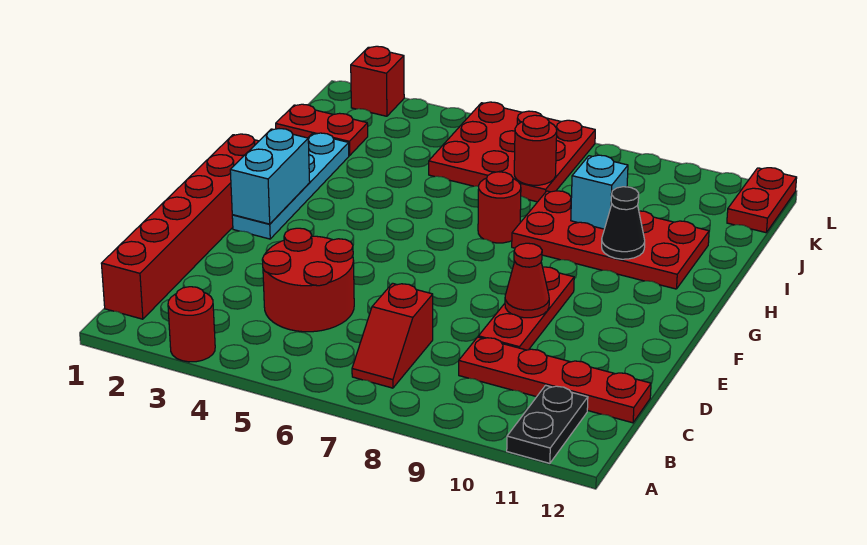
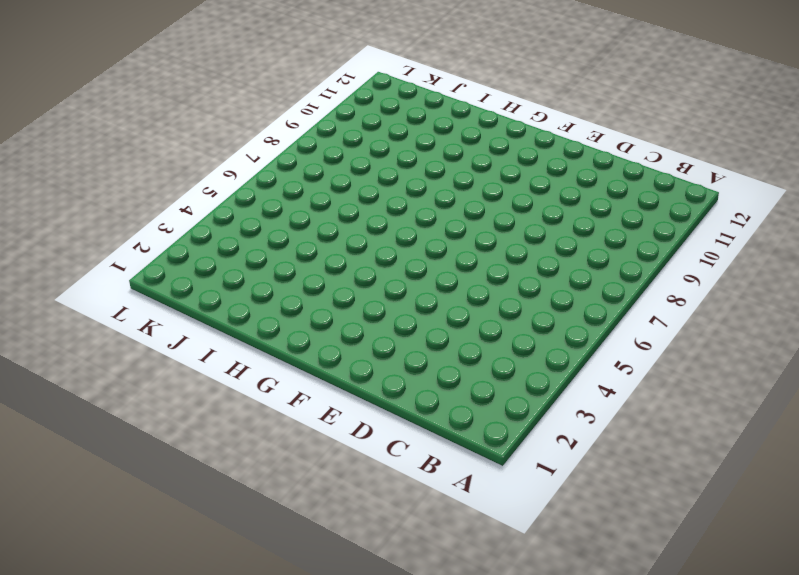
none -> red round brick A3 level 1
none -> black plate A11:B11 level 1
none -> red brick B1:G1 level 1

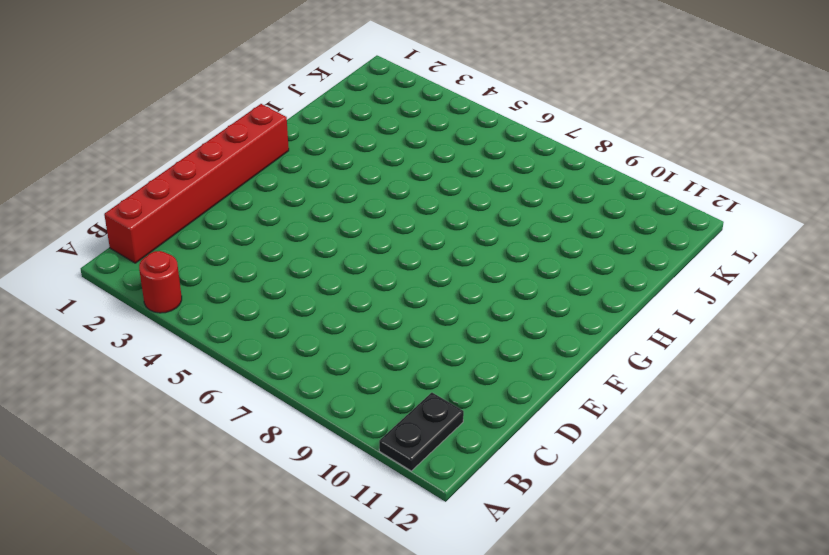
none -> red slope B7:C7 level 1 top C
none -> red round brick C4:D5 level 1
none -> red plate C9:C12 level 1

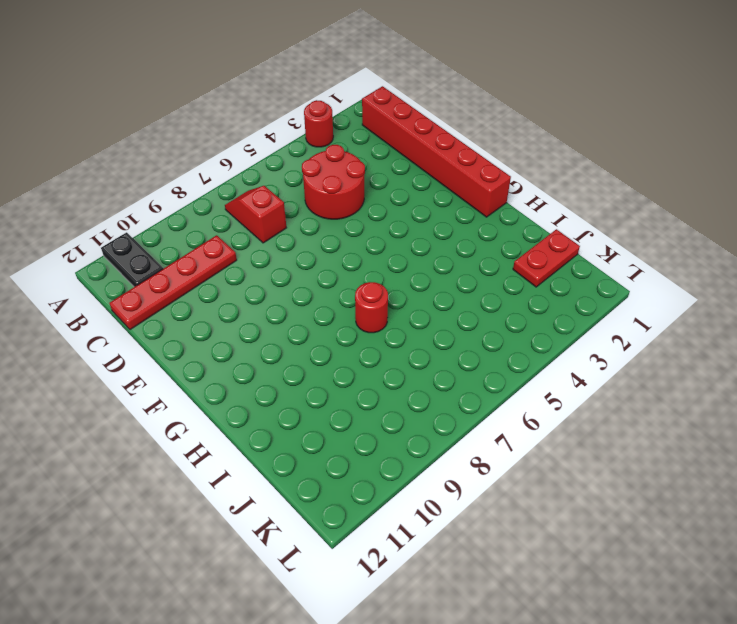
none -> red plate D9:F9 level 1
none -> cyan plate F2:I2 level 1
none -> red plate H8:I11 level 1

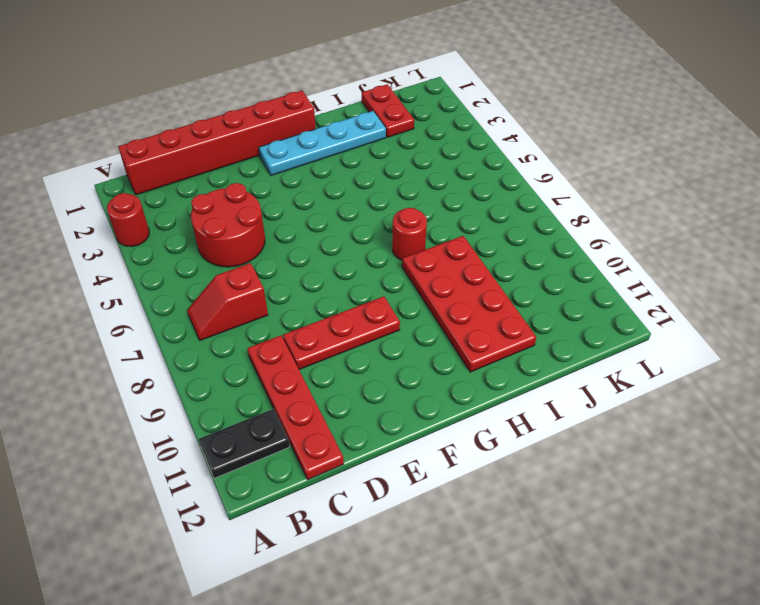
none -> red plate J5:L7 level 1
none -> red plate K12:L12 level 1
none -> red brick L2 level 1

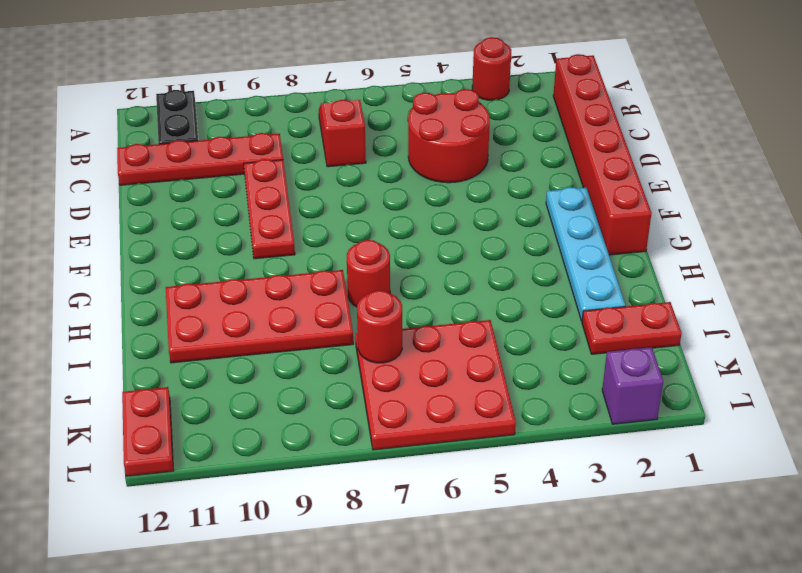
purple brick L2 level 1 -> red brick L2 level 1
none -> red cone E9 level 2
none -> cyan brick F2:G2 level 2
none -> black cone H10 level 2

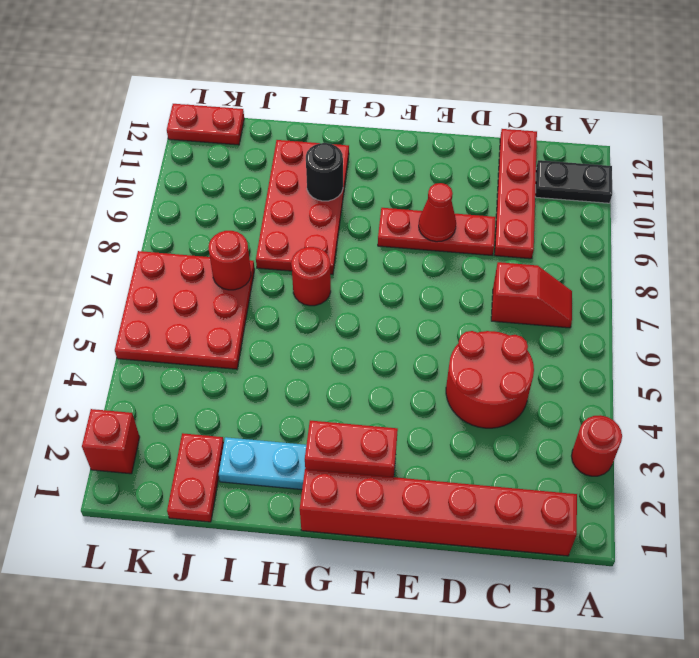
red brick F2:G2 level 2 -> cyan brick F2:G2 level 2
black round brick H10 level 2 -> black cone H10 level 2
none -> cyan brick I9 level 2

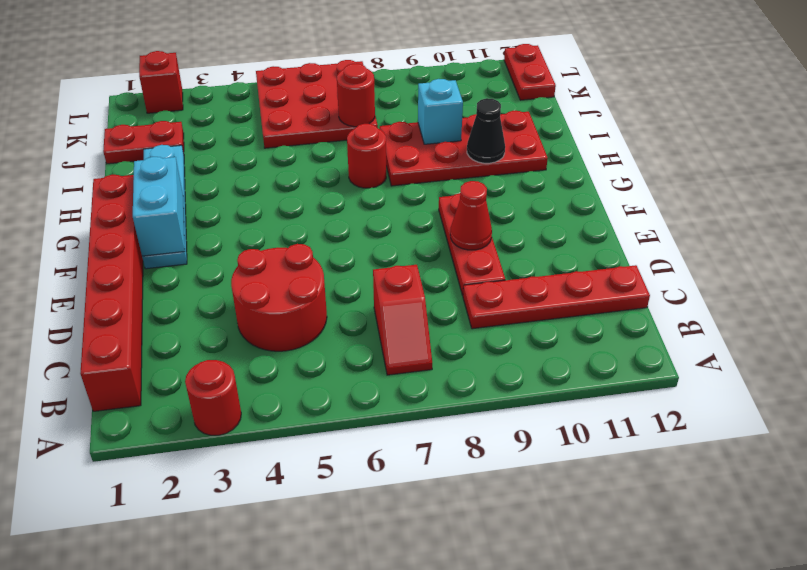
none -> black plate A11:B11 level 1

